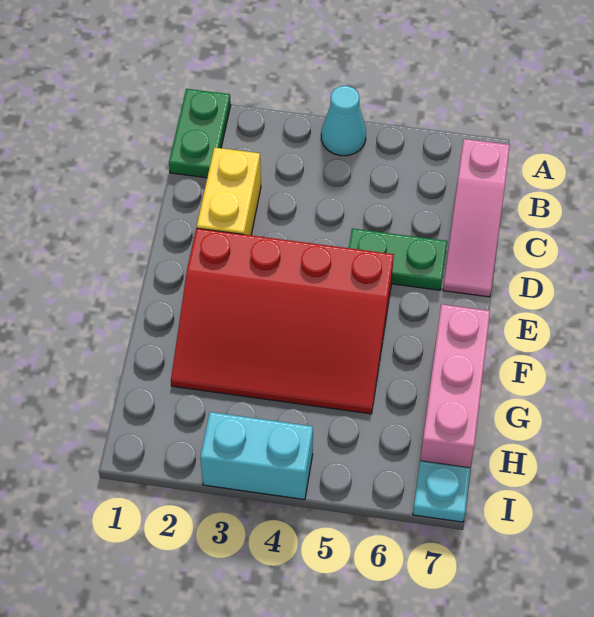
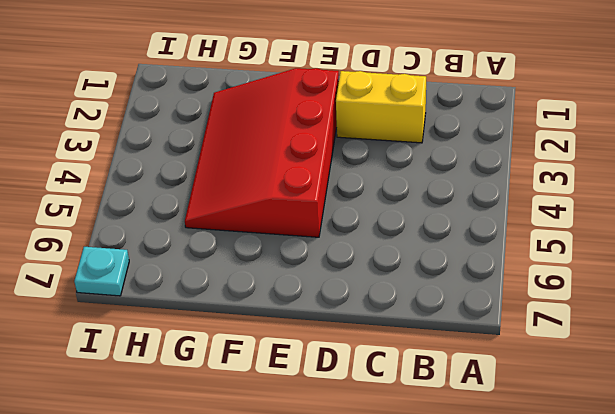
none -> green plate A1:B1 level 1
none -> cyan cone A4 level 1

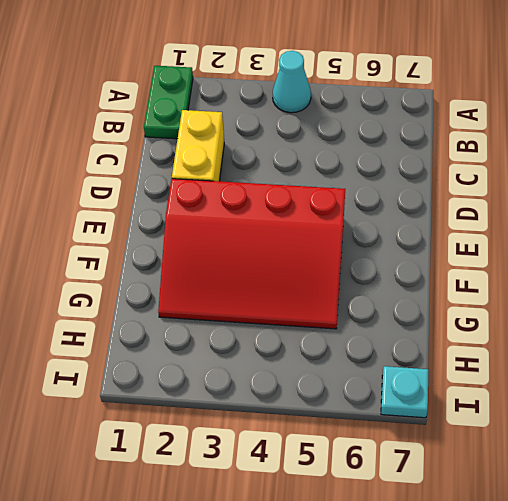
none -> pink slope B7:D7 level 1 top B
none -> green plate D5:D6 level 1

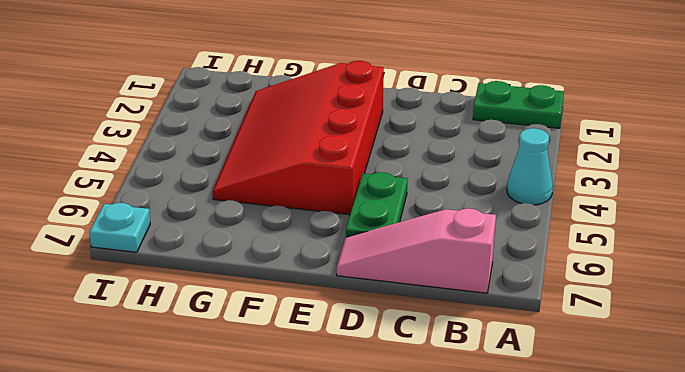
none -> yellow brick C2:D2 level 1
none -> pink brick F7:H7 level 1

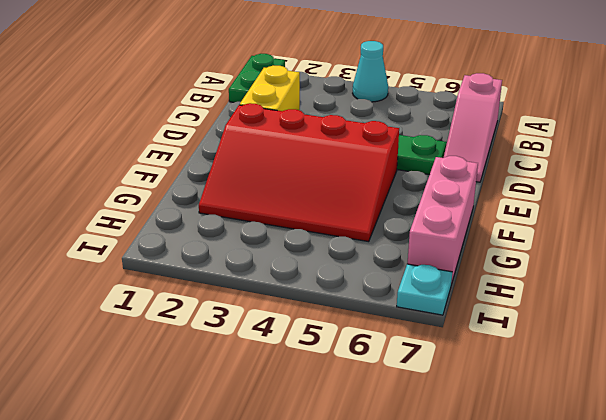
none -> cyan brick I3:I4 level 1

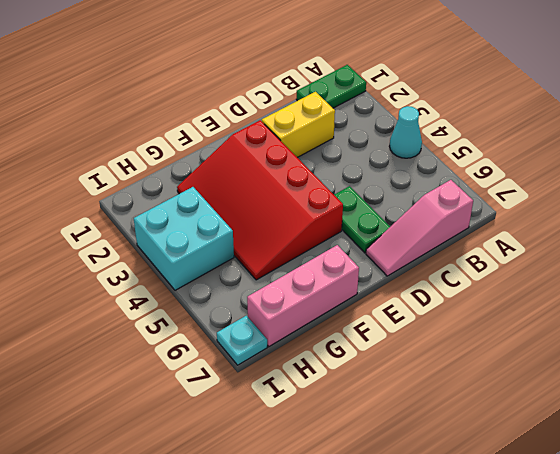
cyan brick H3:I4 level 1 -> cyan brick I3:I4 level 1

